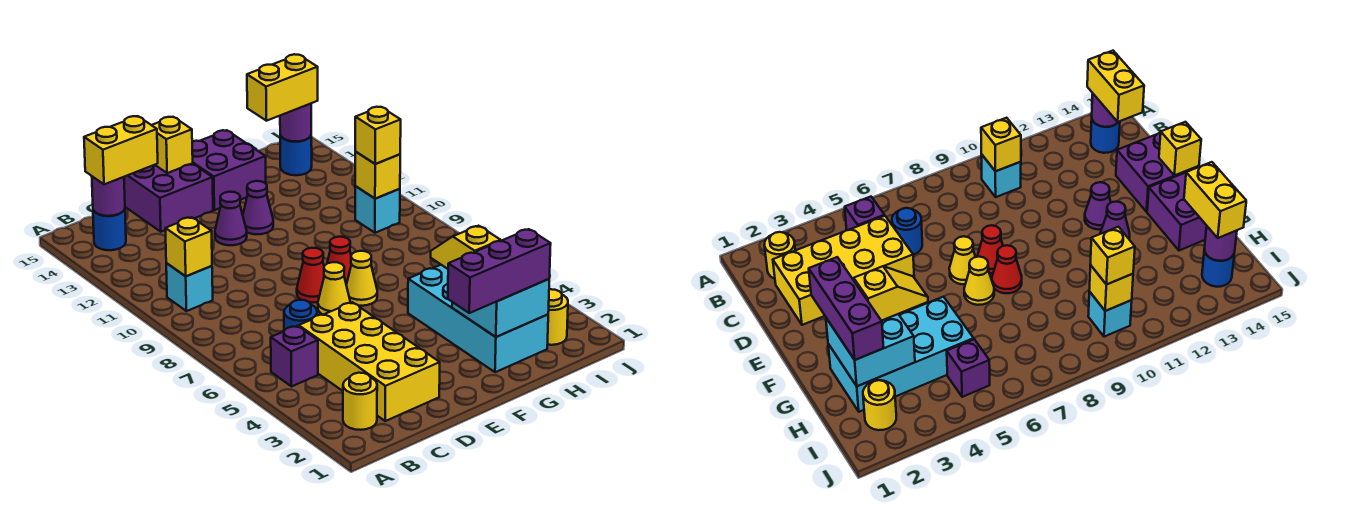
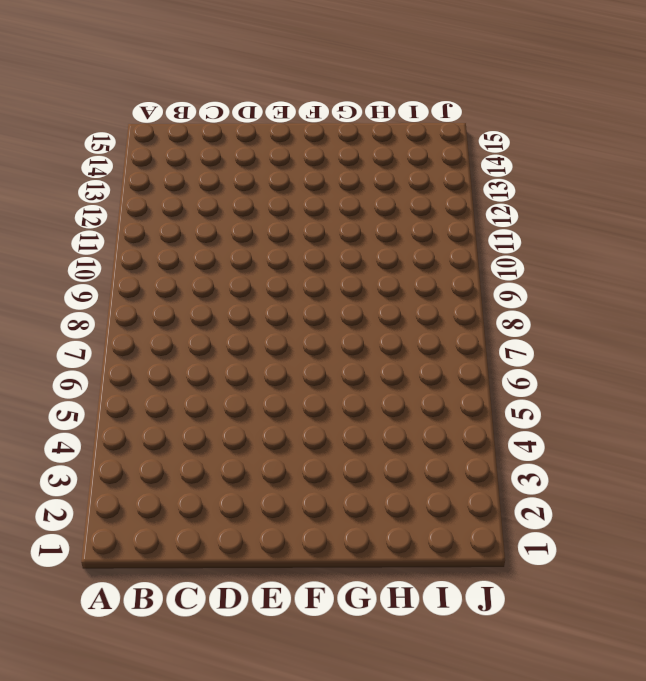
none -> yellow round brick B2 level 1
none -> purple brick B5 level 1
none -> cyan brick B10 level 1
none -> blue round brick B14 level 1

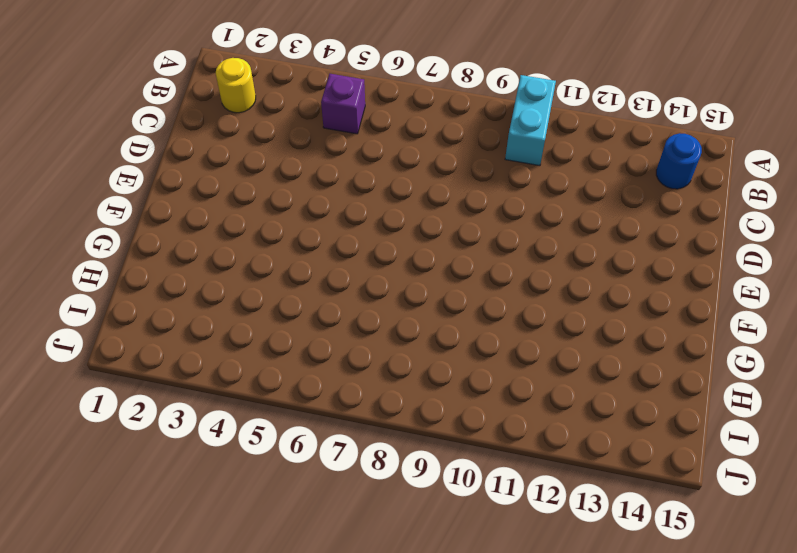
cyan brick A10:B10 level 1 -> cyan brick B10 level 1
none -> yellow brick C2:D5 level 1
none -> blue round brick C6 level 1
none -> purple brick D14:E15 level 1
none -> yellow cone E7 level 1

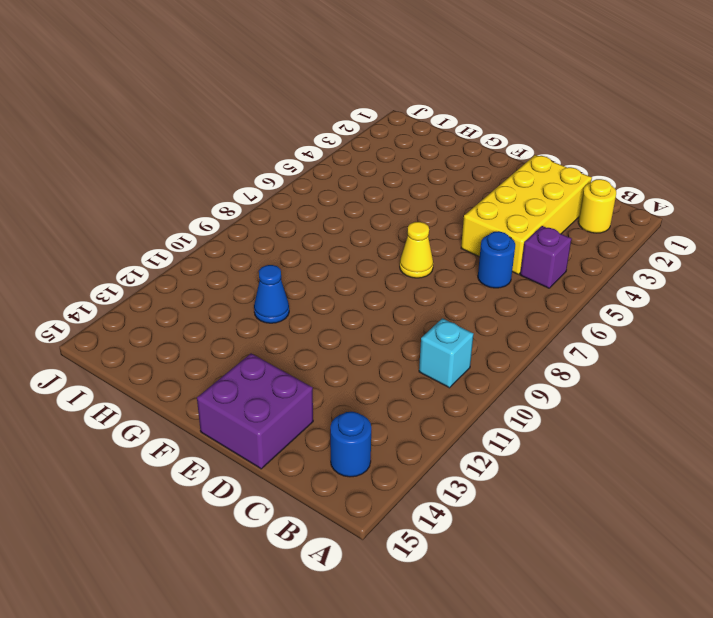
blue cone G11 level 1 -> none
none -> red cone E8 level 1
none -> purple cone E12 level 1
none -> yellow cone F7 level 1
none -> red cone F8 level 1

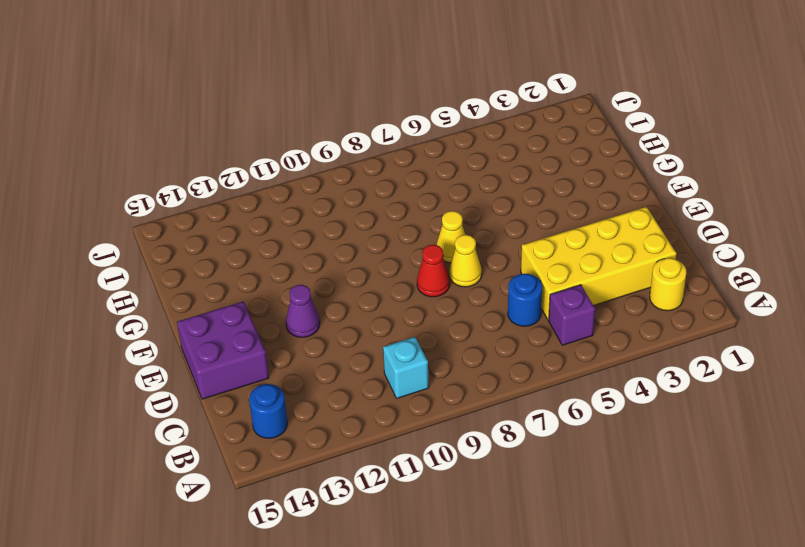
none -> red cone F8 level 1
none -> purple cone F12 level 1
none -> purple brick F14:G15 level 1
none -> cyan brick G2:H5 level 1

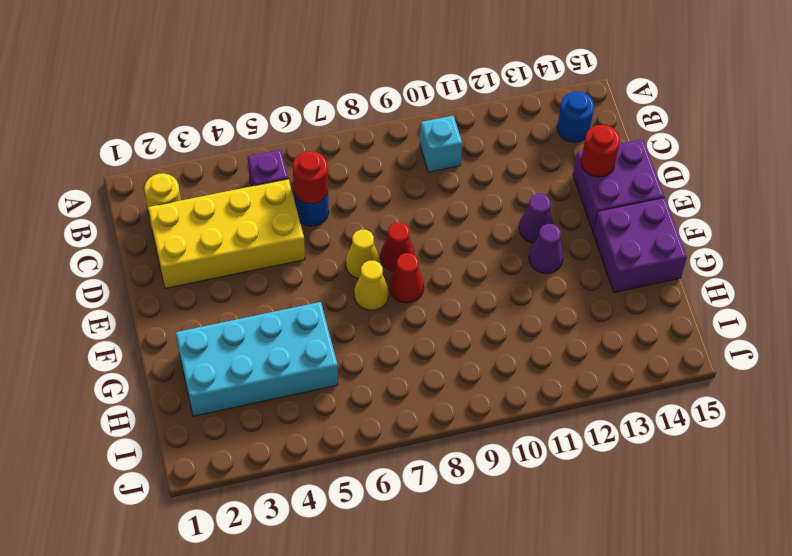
red round brick C6 level 2 -> none
red round brick D14 level 2 -> none
none -> yellow round brick I2 level 1
none -> purple brick I5 level 1
none -> cyan brick I10 level 1
none -> blue round brick I14 level 1

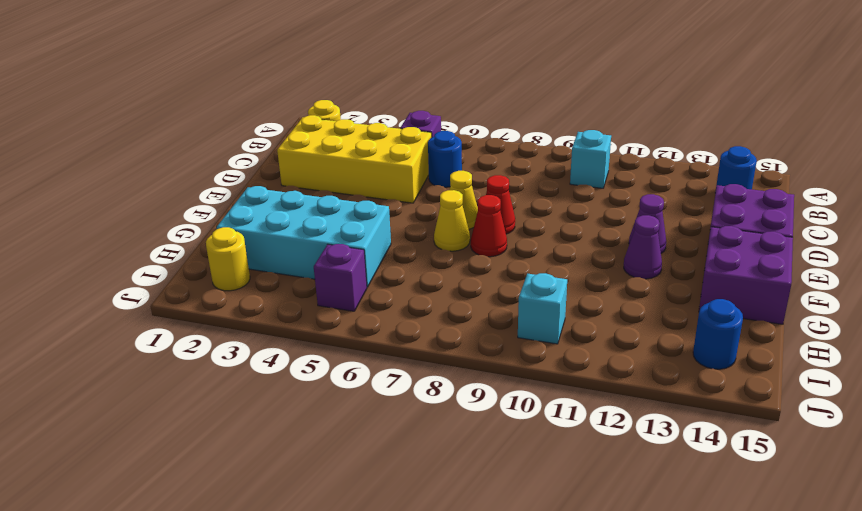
none -> yellow brick B10 level 2
none -> purple round brick B14 level 2
none -> yellow brick E15 level 2
none -> cyan brick G2:H3 level 2

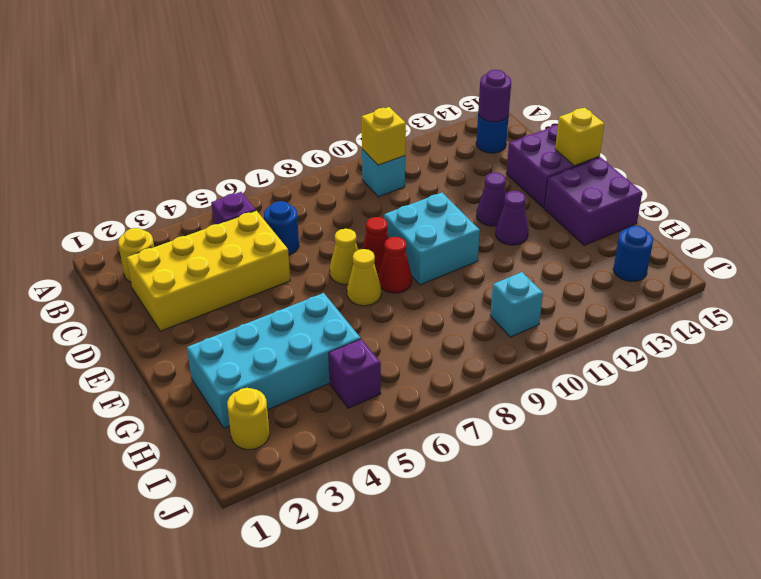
cyan brick E9:F10 level 1 -> cyan brick G2:H3 level 2
none -> yellow brick I10 level 2
none -> purple round brick I14 level 2
none -> yellow brick B14:C14 level 3
none -> purple brick F2:H2 level 3

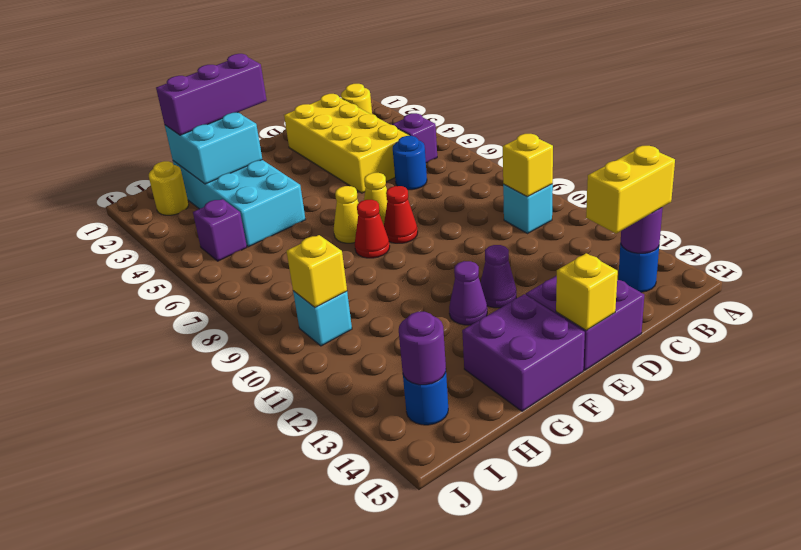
none -> yellow slope G3:G4 level 3 top 3
none -> yellow brick H14:I14 level 3
none -> yellow brick I10 level 3

